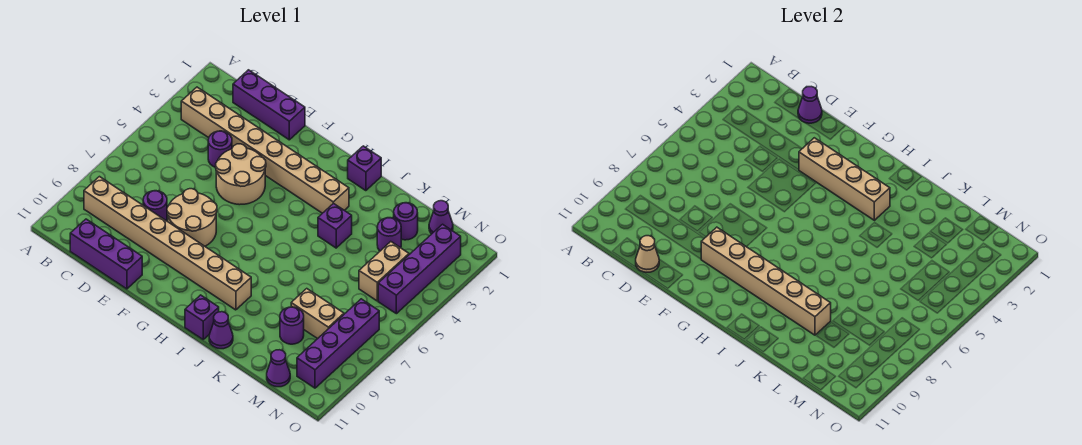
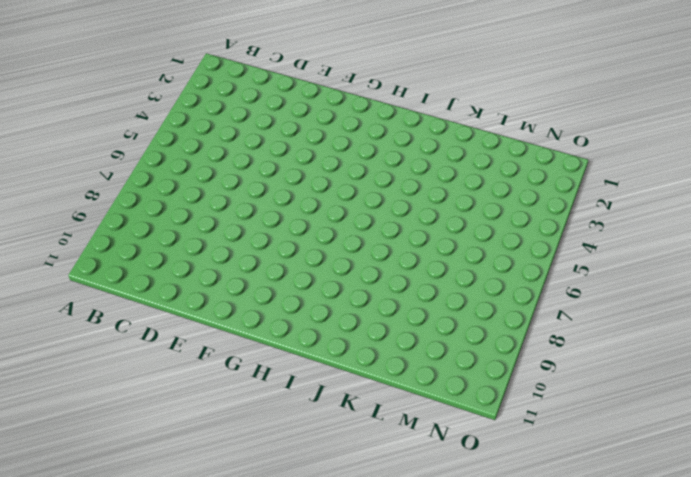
none -> tan brick B3:I3 level 1
none -> tan brick B9:I9 level 1
none -> purple brick C1:E1 level 1

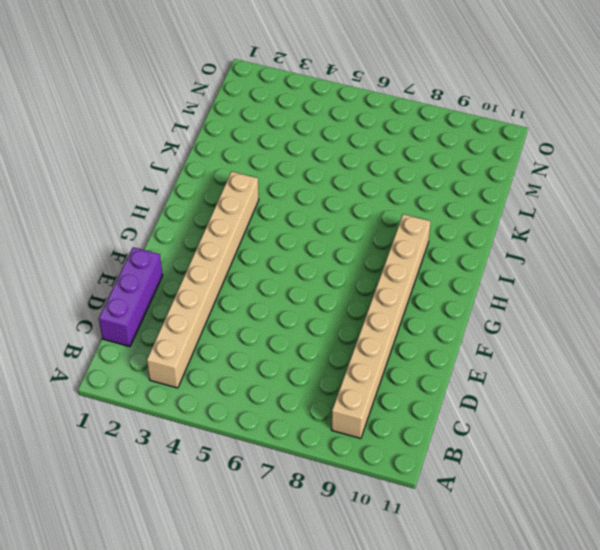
none -> purple brick C11:E11 level 1
none -> purple round brick D4 level 1
none -> purple round brick D8 level 1

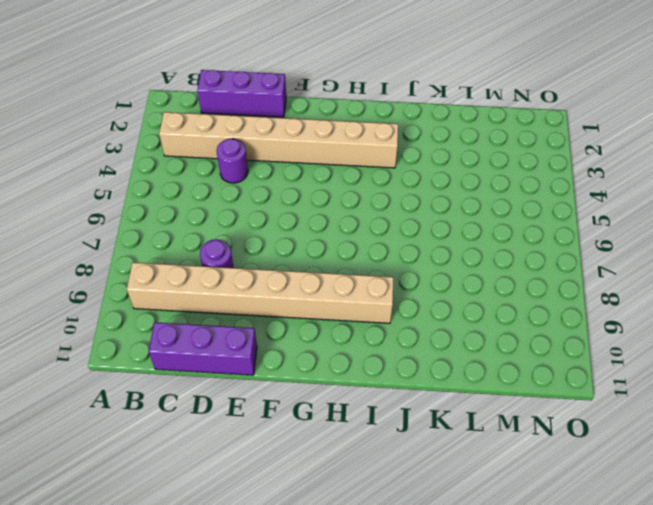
none -> tan round brick E4:F5 level 1
none -> tan round brick E7:F8 level 1
none -> purple brick I1 level 1

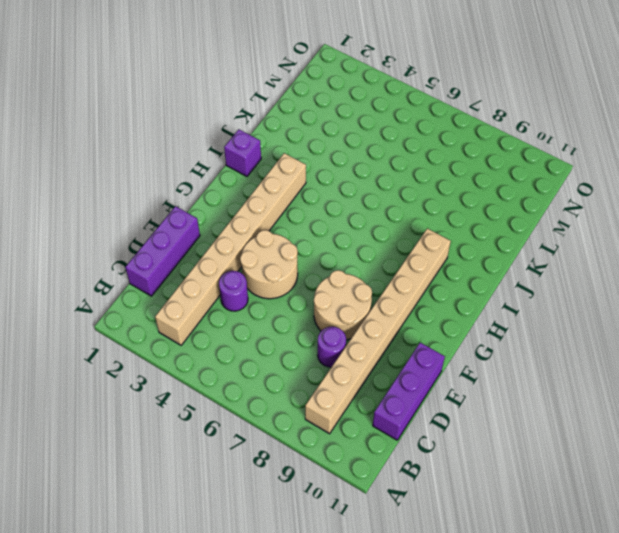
none -> purple brick I11 level 1
none -> purple brick J4 level 1
none -> purple cone J11 level 1

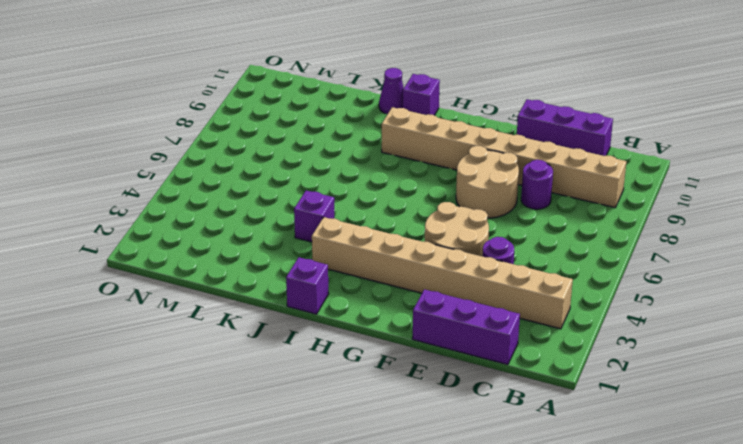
none -> purple round brick L2 level 1
none -> purple round brick L3 level 1
none -> tan brick L8:M8 level 1

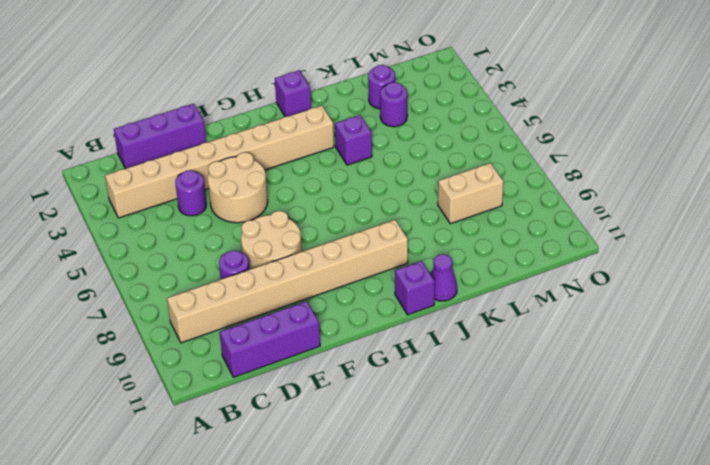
none -> purple round brick L9 level 1
none -> purple cone M1 level 1
none -> tan brick M4:M5 level 1

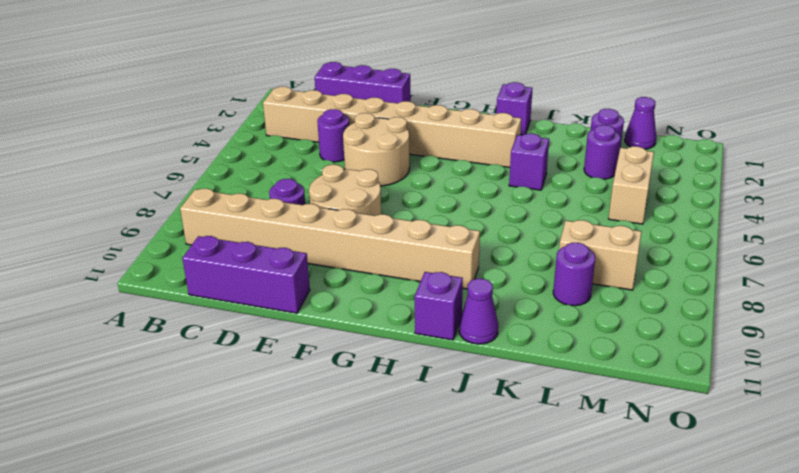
none -> purple cone M11 level 1
none -> purple brick N2:N5 level 1
none -> purple brick N7:N10 level 1

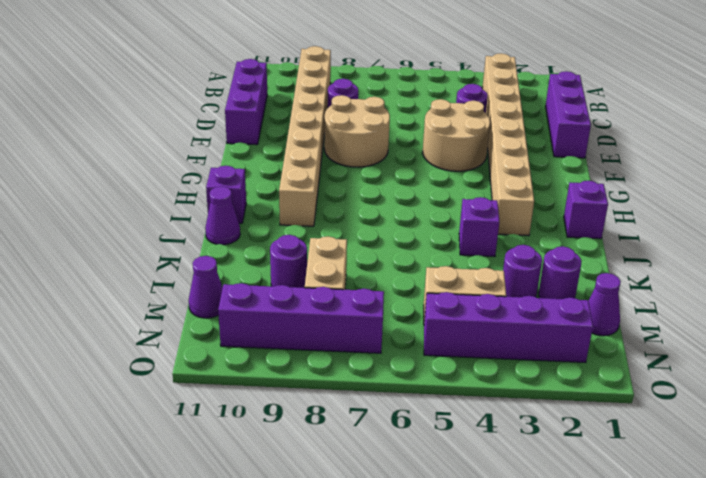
none -> purple cone D1 level 2
none -> tan cone D11 level 2
none -> tan brick F3:I3 level 2

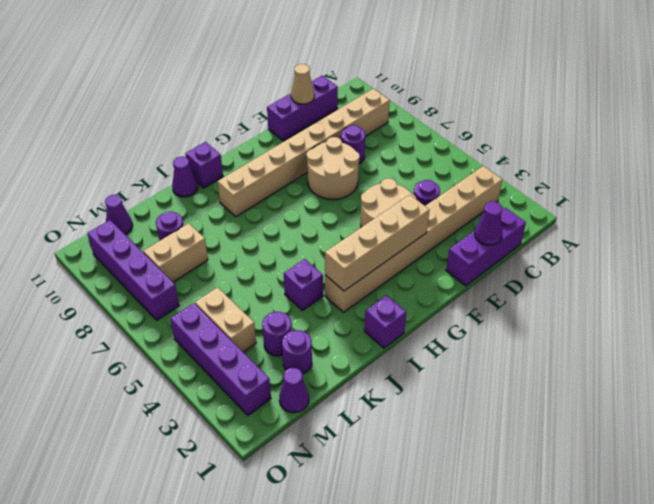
none -> tan brick F9:K9 level 2

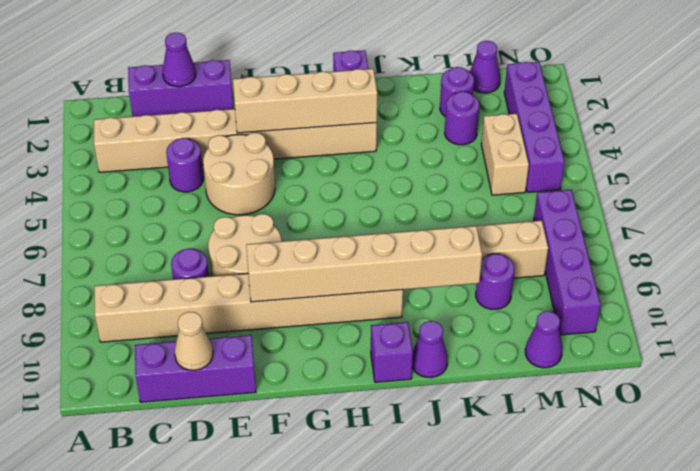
none -> purple brick J4 level 1

